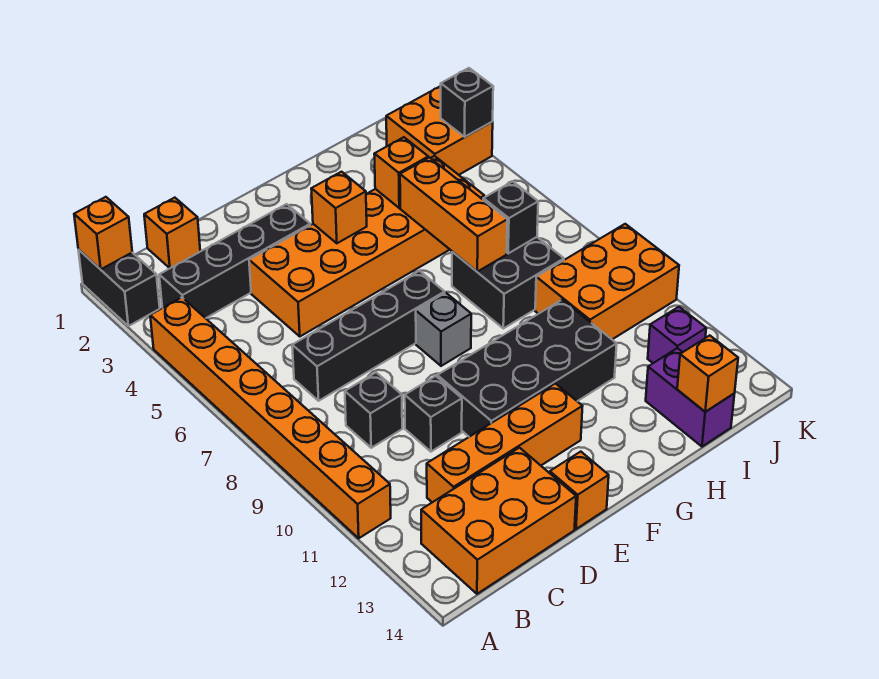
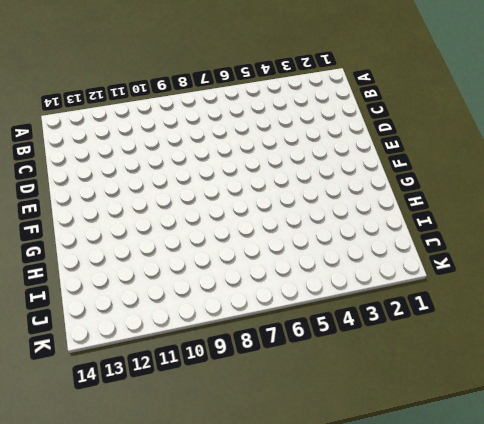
none -> black brick A1:A2 level 1
none -> orange brick A4:A11 level 1
none -> black brick B3:E3 level 1

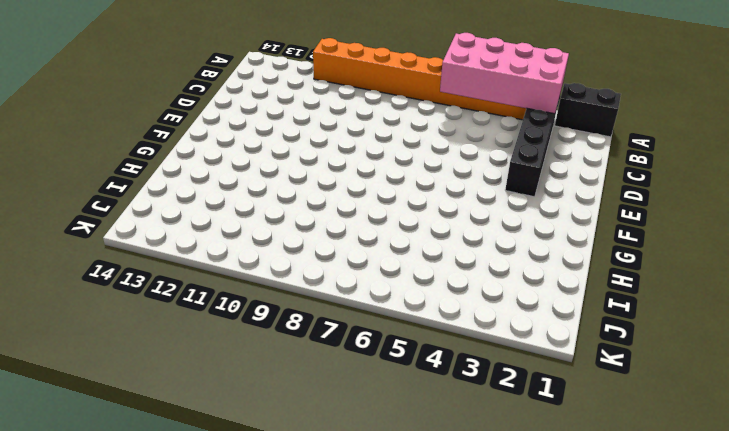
pink brick A3:B6 level 2 -> none
none -> orange brick B13:D14 level 1
none -> orange brick C1 level 1
none -> black brick C7:F7 level 1

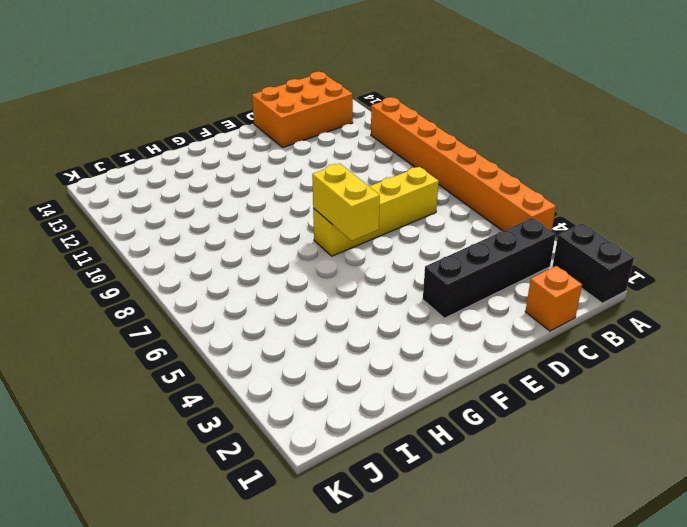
yellow brick C7:F7 level 1 -> black brick C7:F7 level 1
yellow brick F6:F7 level 2 -> none
none -> black brick C9 level 1
none -> orange brick C12:F12 level 1
none -> orange brick D4:I5 level 1

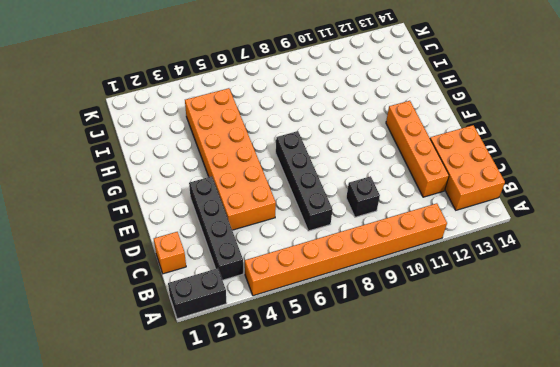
none -> black brick D10 level 1
none -> black brick E10:H11 level 1
none -> orange brick E14 level 1

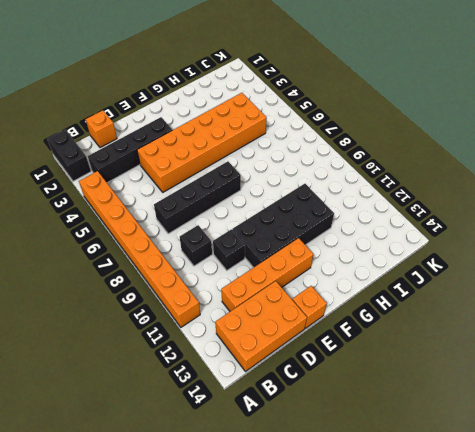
none -> grey brick F8 level 1
none -> black brick H7:I8 level 1
none -> orange brick I9:K10 level 1

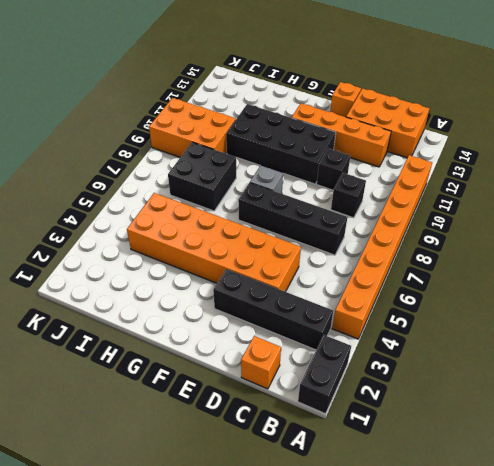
none -> purple brick I13:I14 level 1
none -> orange brick J2:K3 level 1
none -> purple brick J12 level 1

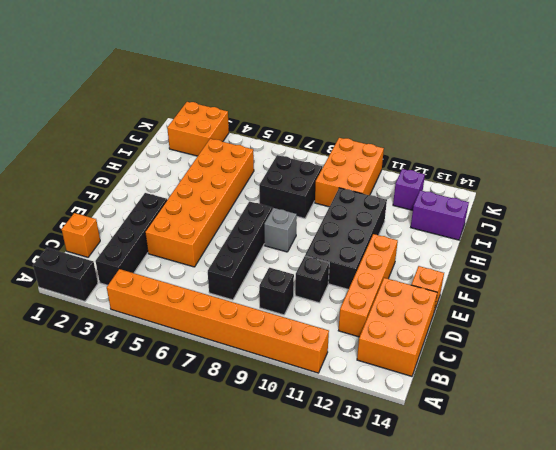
none -> orange brick A1 level 2
none -> orange brick F4 level 2
none -> orange brick H4 level 2

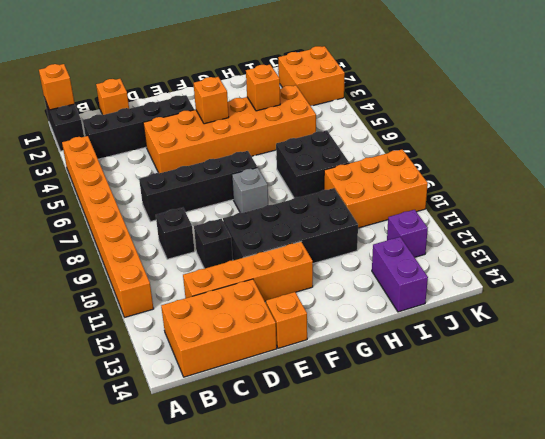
none -> orange brick H5:H7 level 2
none -> black brick I7 level 2
none -> orange brick I14 level 2

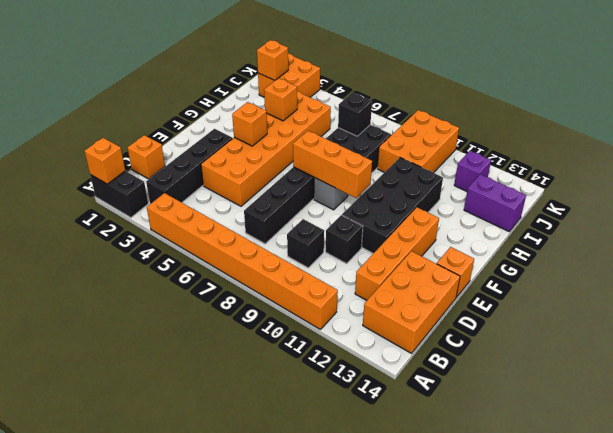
orange brick F7:F9 level 2 -> orange brick H5:H7 level 2
orange brick J2 level 2 -> orange brick I14 level 2
none -> black brick K3 level 2

